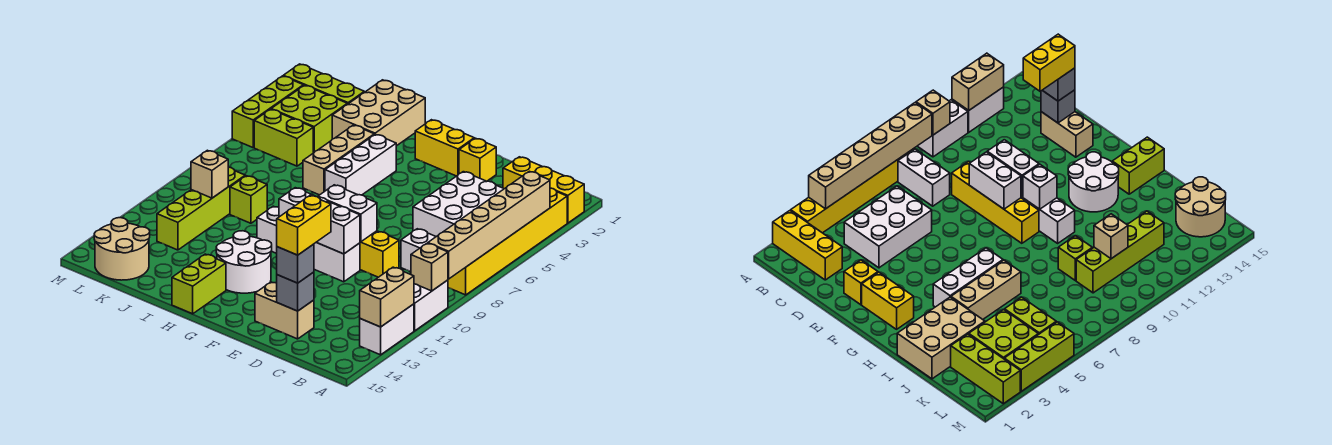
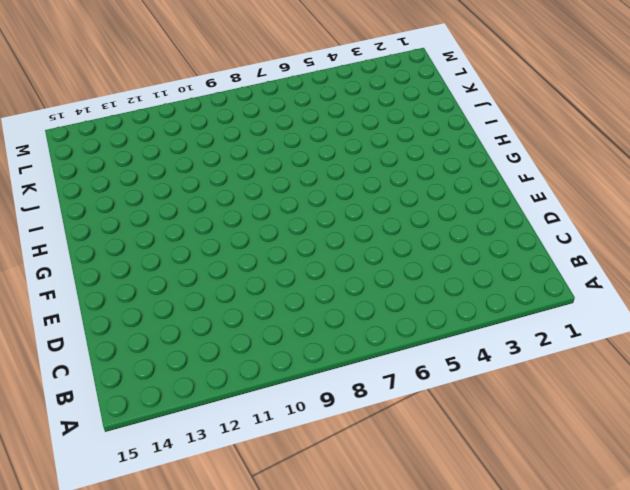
none -> yellow brick A2:C2 level 1
none -> yellow brick A3:A8 level 1
none -> white brick A10:A11 level 1
none -> white brick A12:A13 level 1

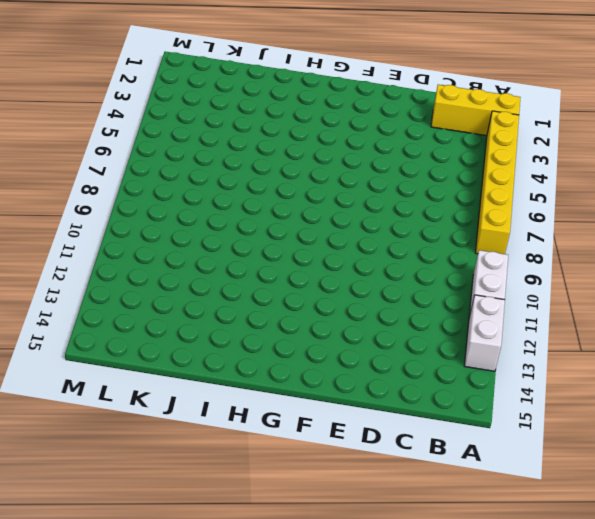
none -> white brick B8:C8 level 1
none -> white brick C4:D6 level 1
none -> yellow brick D9:G9 level 1
none -> tan brick D14:E14 level 1

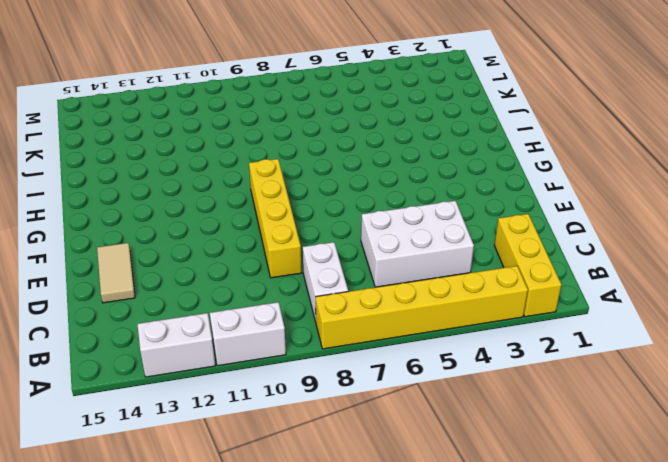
tan tile D14:E14 level 1 -> tan brick D14:E14 level 1
none -> yellow brick E2 level 1
none -> white brick E10:H10 level 1
none -> yellow brick F2:G2 level 1
none -> white round brick G12:H13 level 1

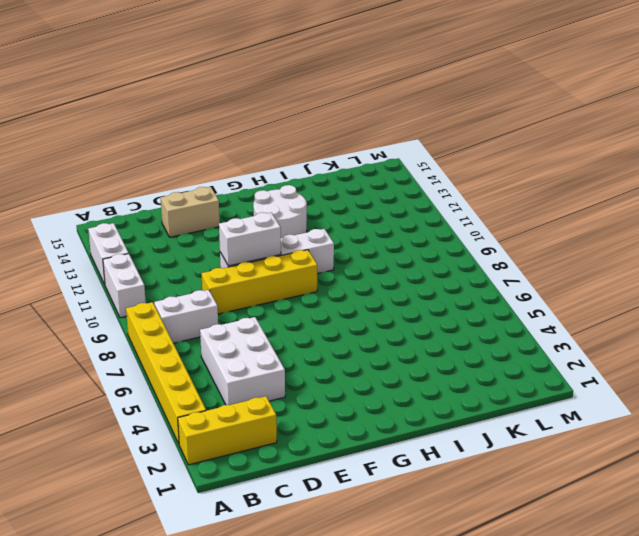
none -> yellow brick E2 level 1
none -> yellow brick F2:G2 level 1
none -> white brick H4:H6 level 1
none -> lime brick H14:H15 level 1

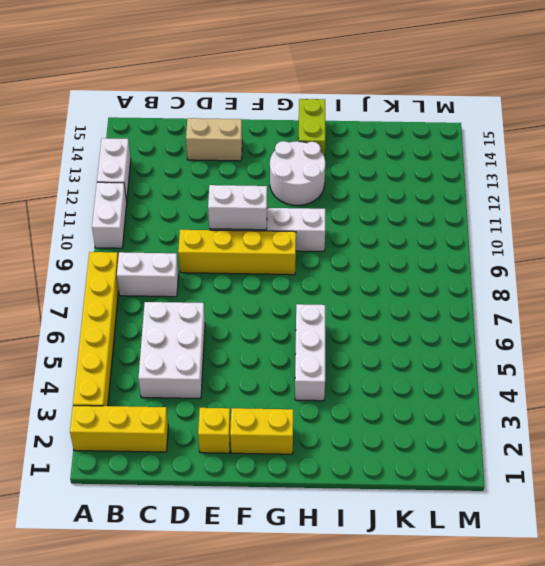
none -> tan brick I1:J3 level 1
none -> tan brick I4:I6 level 1
none -> lime brick J9 level 1
none -> lime brick K2:M2 level 1

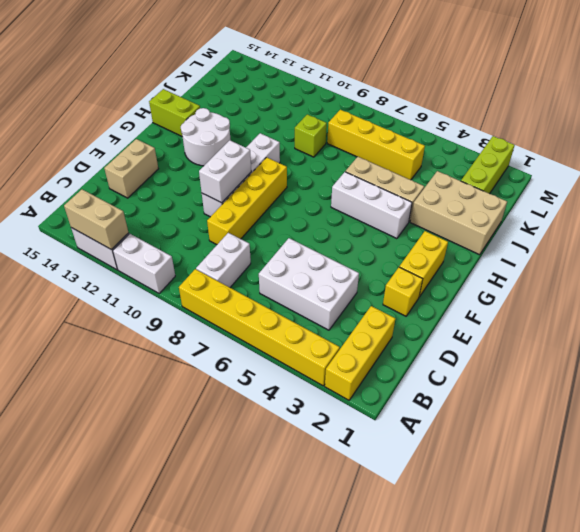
yellow brick K5:K8 level 1 -> lime brick K5:L5 level 1
none -> lime brick K3:L4 level 1
none -> lime brick K9:K12 level 1
none -> tan round brick K14:L15 level 1
none -> lime brick M3:M5 level 1

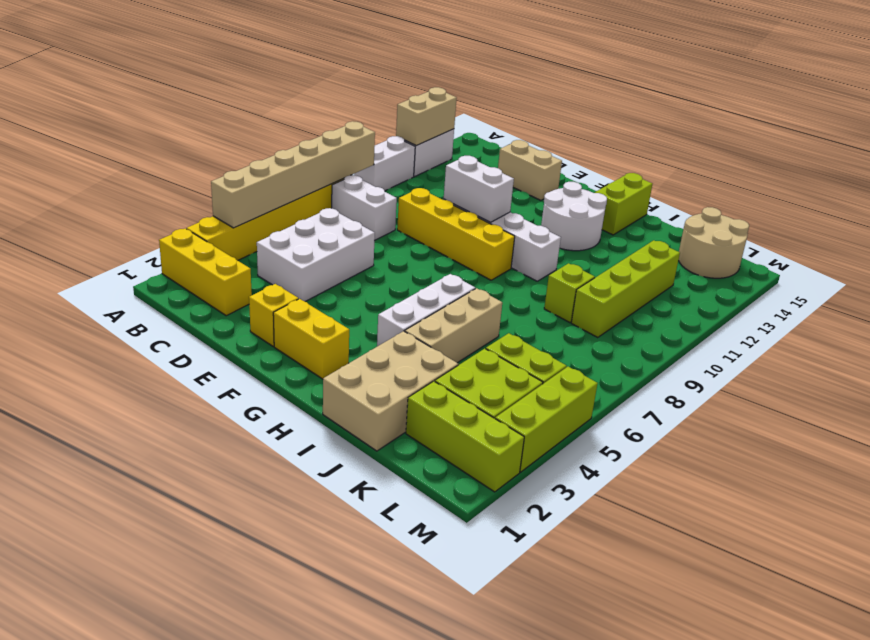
none -> tan brick A10 level 2
none -> grey brick D14 level 2
none -> white brick E9:F9 level 2
none -> white brick G10 level 2

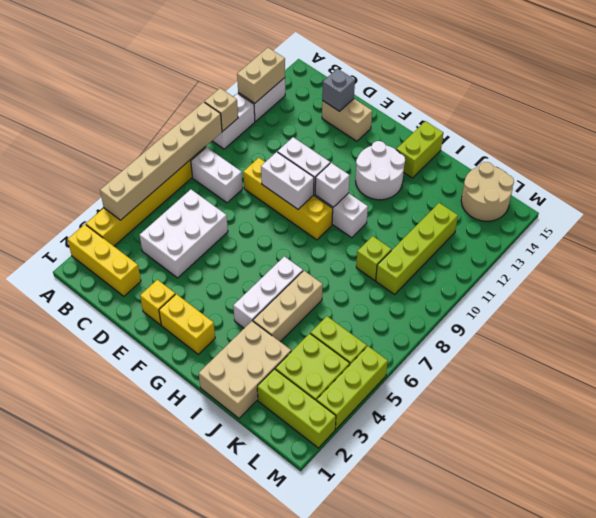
none -> tan brick K10 level 2
none -> grey brick D14 level 3
none -> yellow brick D13:D14 level 4

